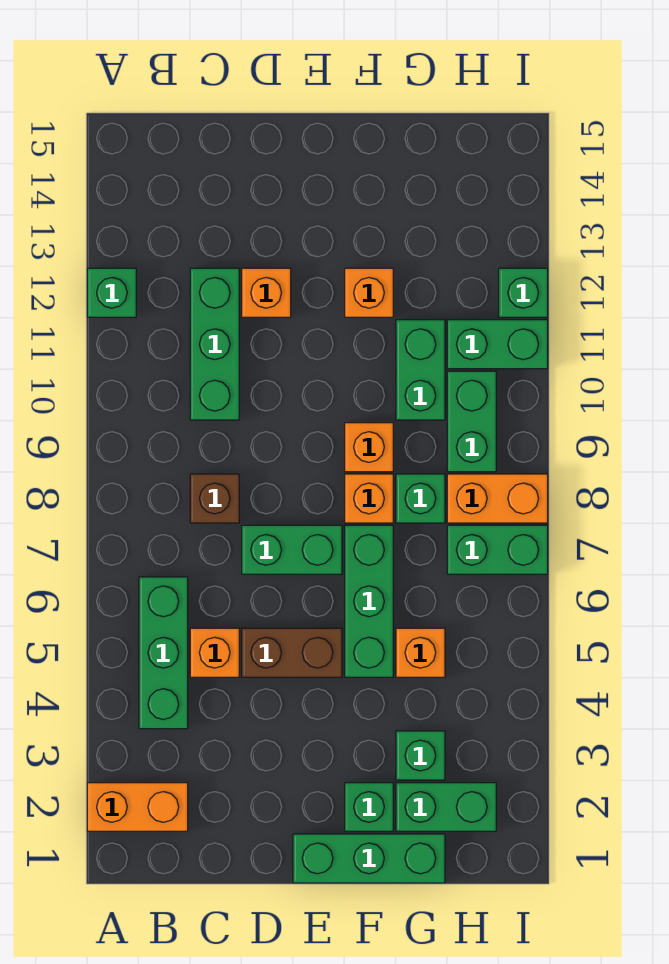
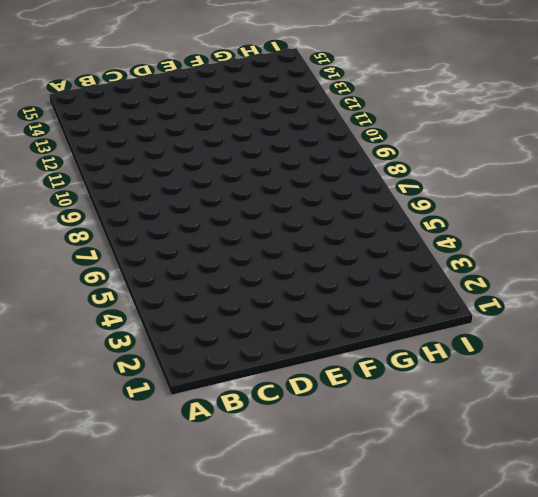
none -> orange brick A2:B2 level 1
none -> green brick A12 level 1
none -> green brick B4:B6 level 1

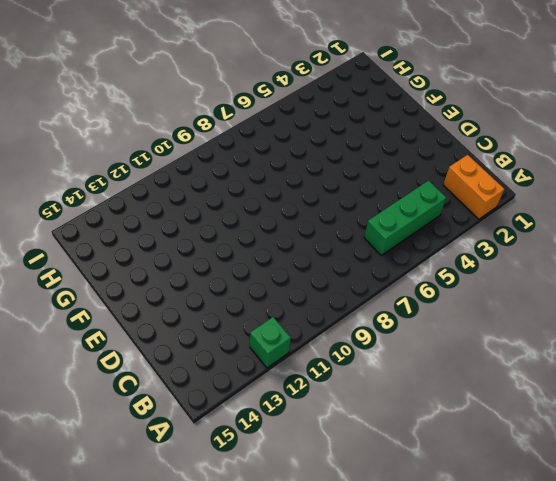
none -> orange brick C5 level 1
none -> brown brick C8 level 1
none -> green brick C10:C12 level 1

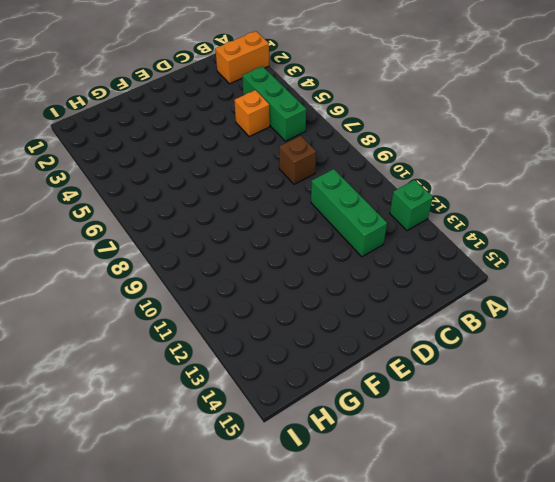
none -> brown brick D5:E5 level 1
none -> green brick D7:E7 level 1
none -> orange brick D12 level 1

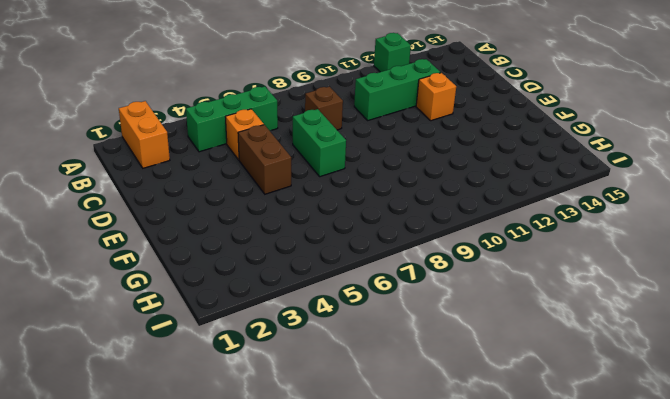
none -> green brick E1:G1 level 1
none -> green brick F2 level 1
none -> green brick F5:F7 level 1

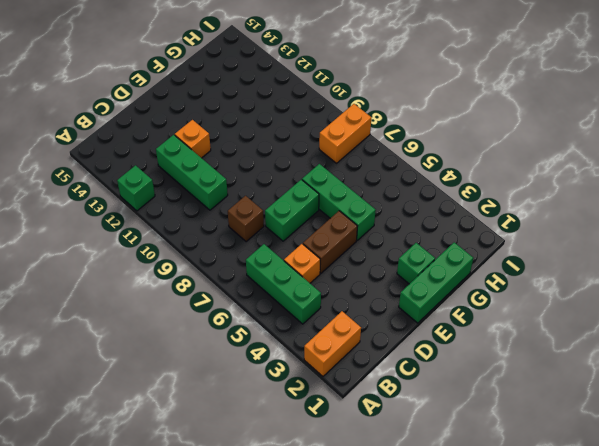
none -> orange brick F8 level 1
none -> orange brick F9 level 1
none -> orange brick F12 level 1

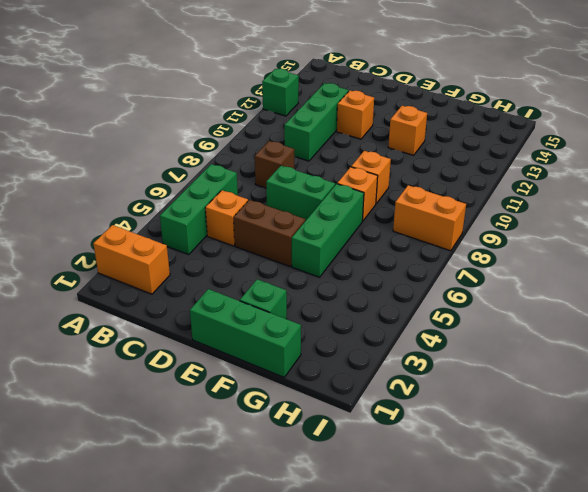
none -> green brick G2:H2 level 1
none -> green brick G3 level 1
none -> orange brick G5 level 1

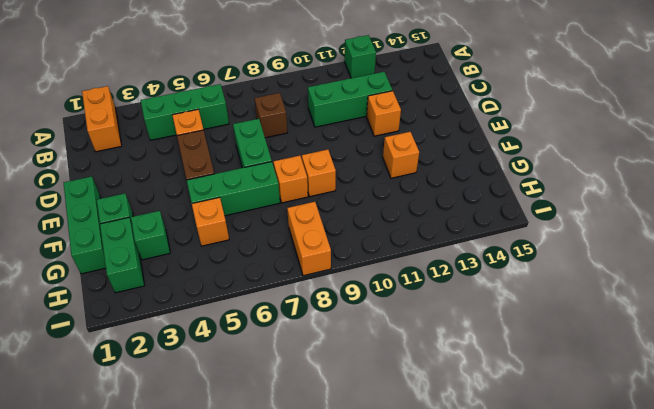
none -> green brick G8 level 1
none -> green brick G10:G11 level 1
none -> green brick H7:I7 level 1

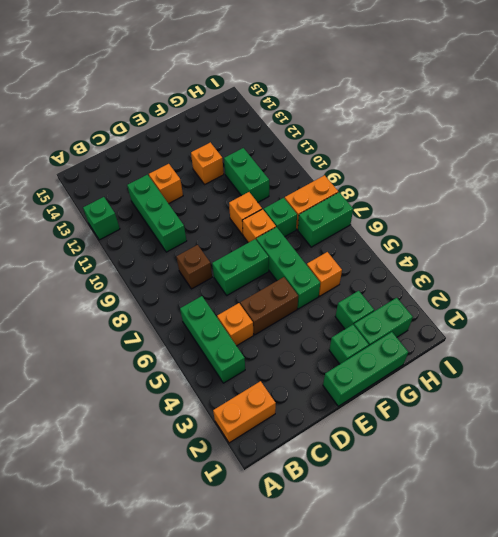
none -> green brick H9:H10 level 1
none -> green brick H11:I11 level 1
none -> green brick I12 level 1

